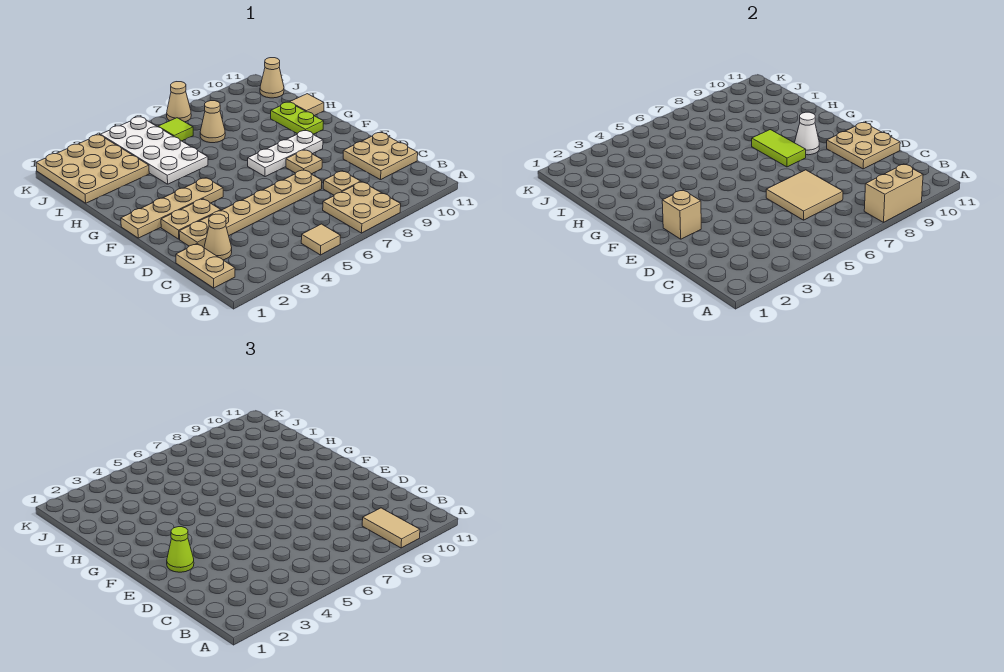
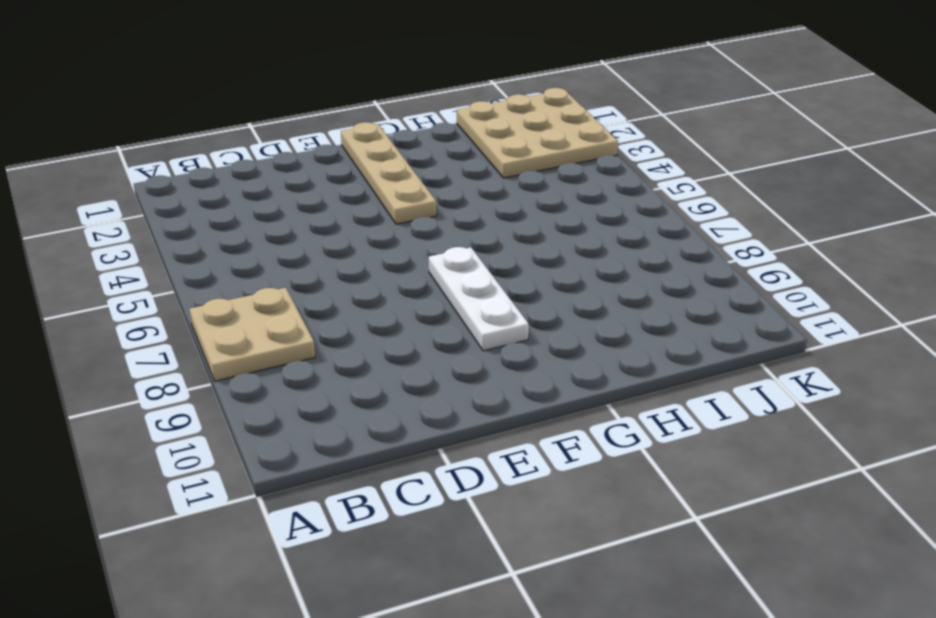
none -> tan tile A5 level 1
none -> tan plate B1:C1 level 1
none -> tan cone C2 level 1

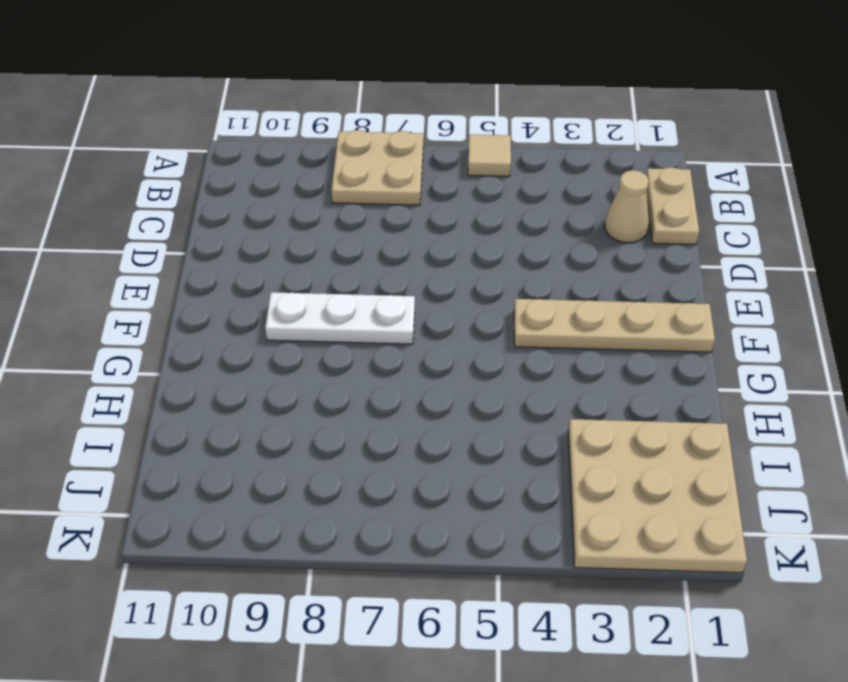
none -> tan plate C8 level 1
none -> tan plate C10:D11 level 1
none -> tan plate D2:D7 level 1

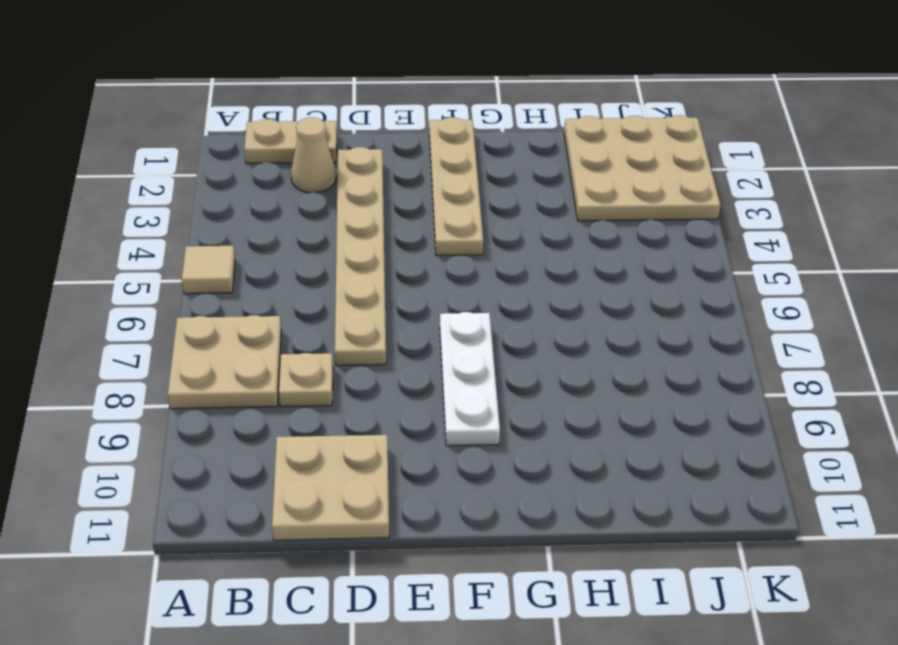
none -> tan plate E2:E3 level 1
none -> tan plate E8 level 1
none -> lime plate G10:H10 level 1

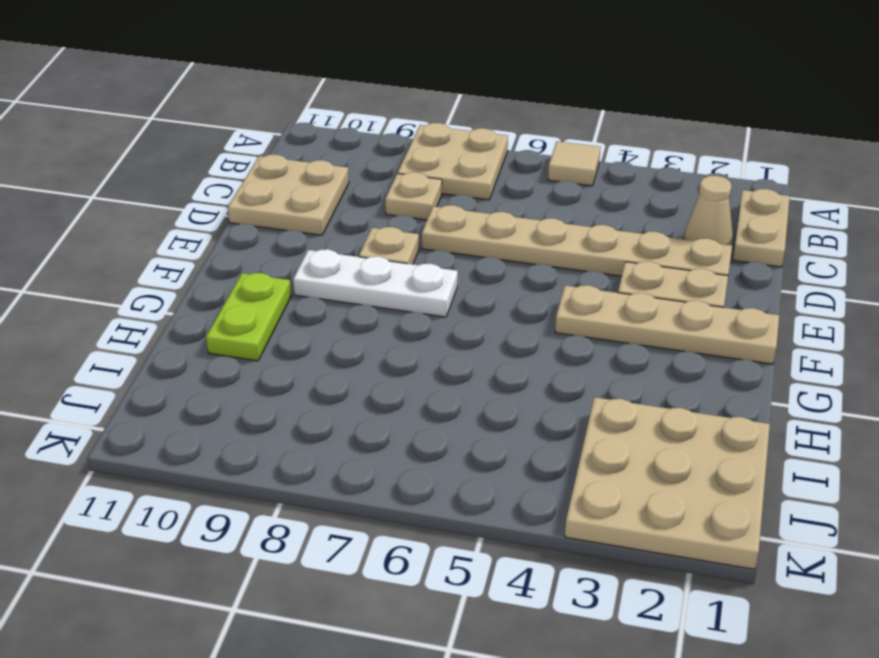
none -> white plate H4:K5 level 1
none -> tan tile H11 level 1
none -> tan cone I7 level 1

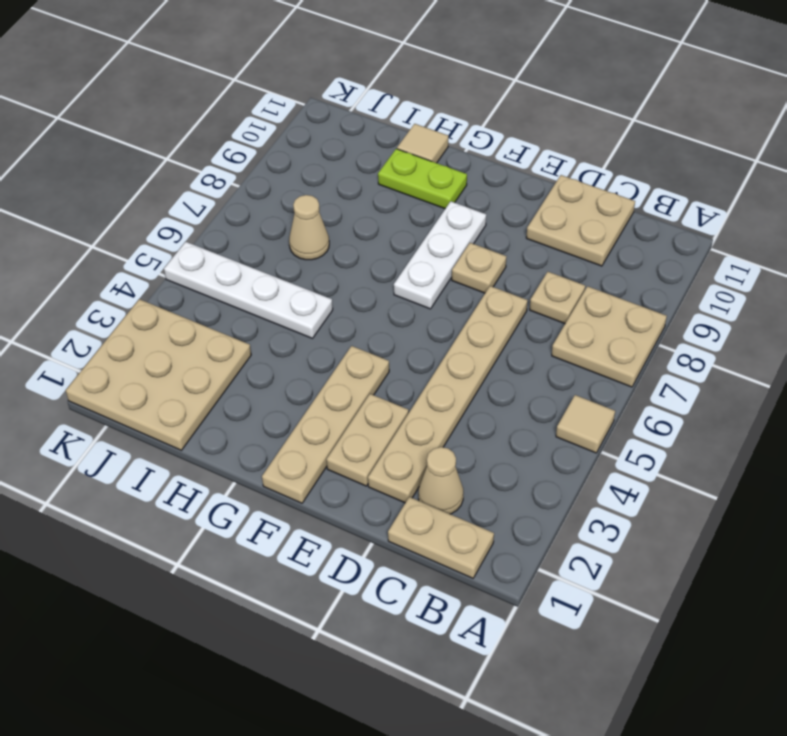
white plate H5:K5 level 1 -> white plate H4:K5 level 1
none -> lime tile J6 level 1
none -> tan cone J11 level 1
none -> tan cone K7 level 1

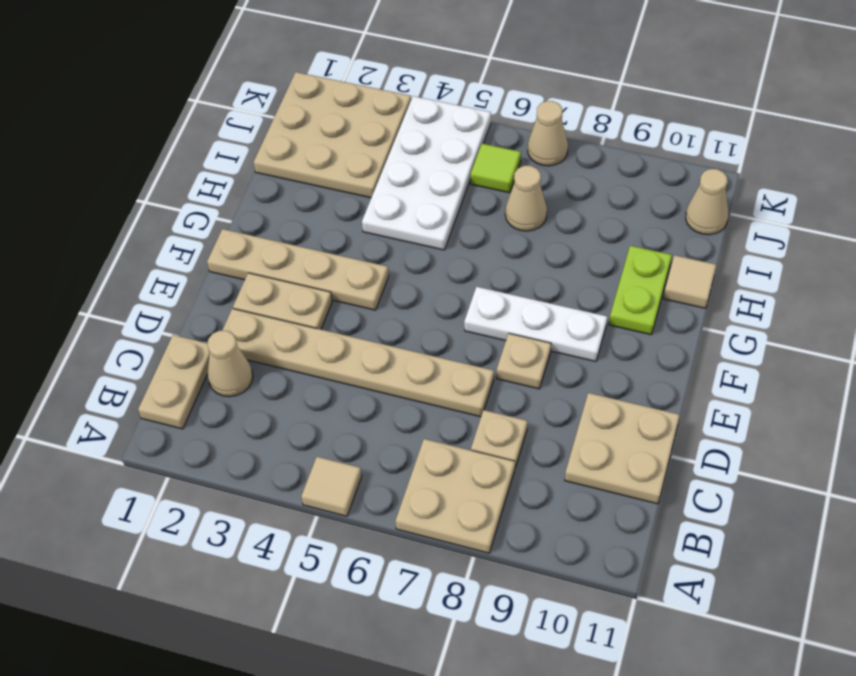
none -> tan brick A8:A9 level 2
none -> tan tile C6:D7 level 2
none -> tan plate D10:E11 level 2

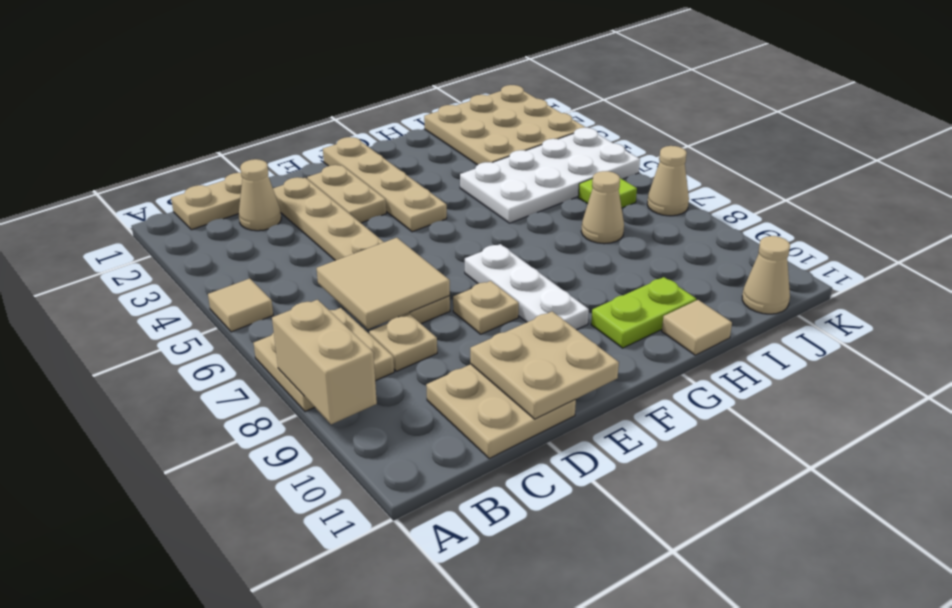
none -> tan brick E2 level 2
none -> lime tile F8:G8 level 2
none -> white cone F9 level 2

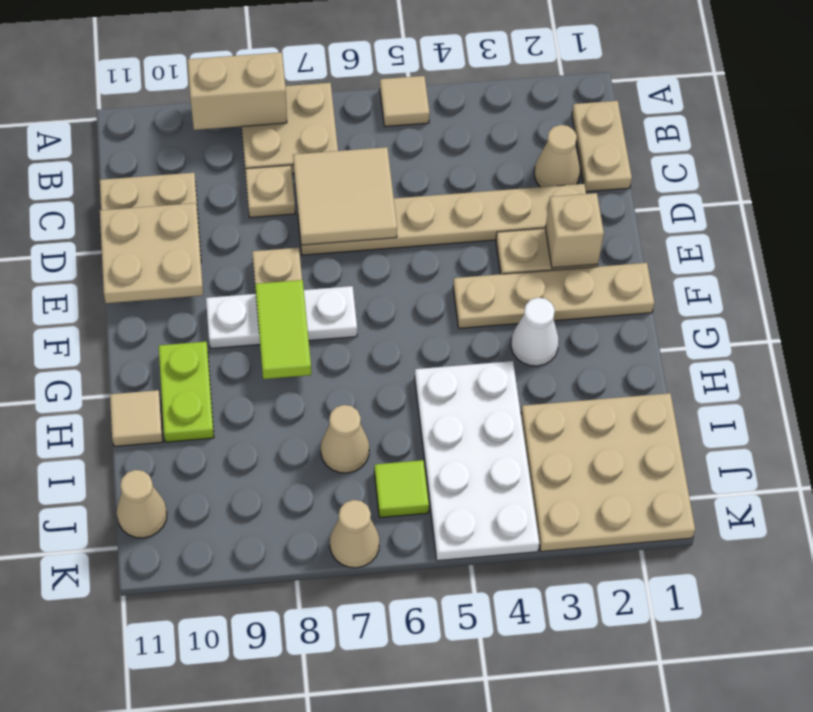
white cone G3 level 1 -> white cone F9 level 2
none -> tan tile A9:B9 level 3
none -> lime cone E2 level 3

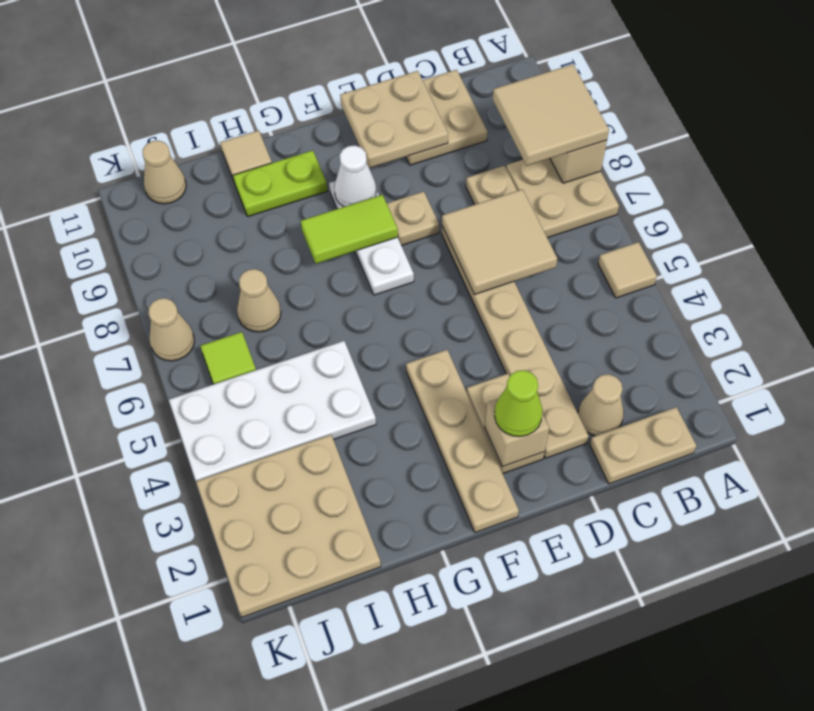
tan tile A8:B9 level 3 -> tan tile A9:B9 level 3

